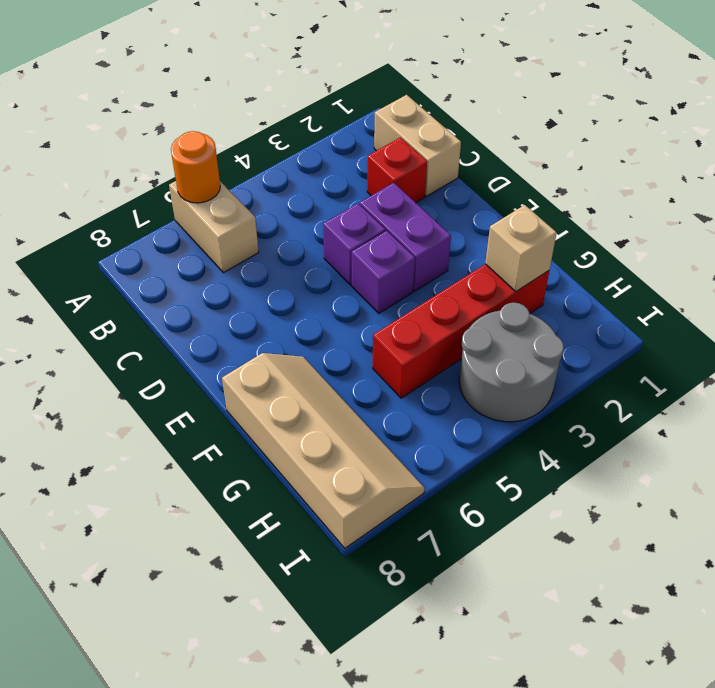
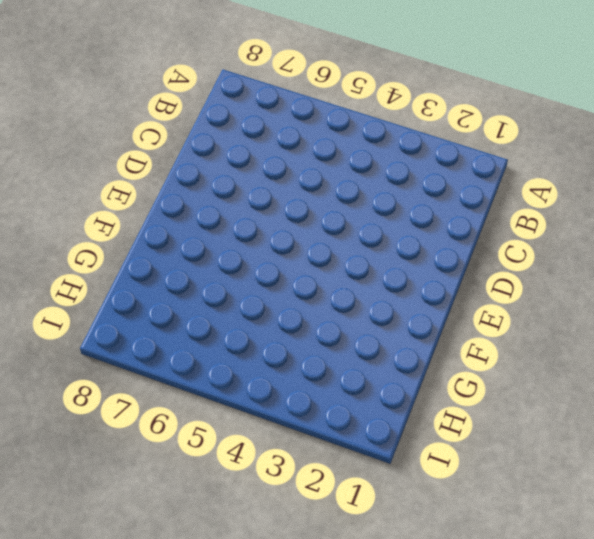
none -> tan brick A6:B6 level 1
none -> tan brick B1:C1 level 1

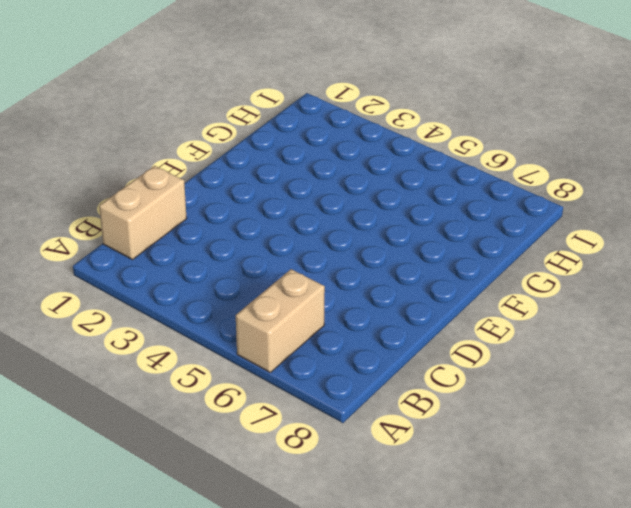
none -> red brick C2 level 1
none -> purple brick D3:E3 level 1

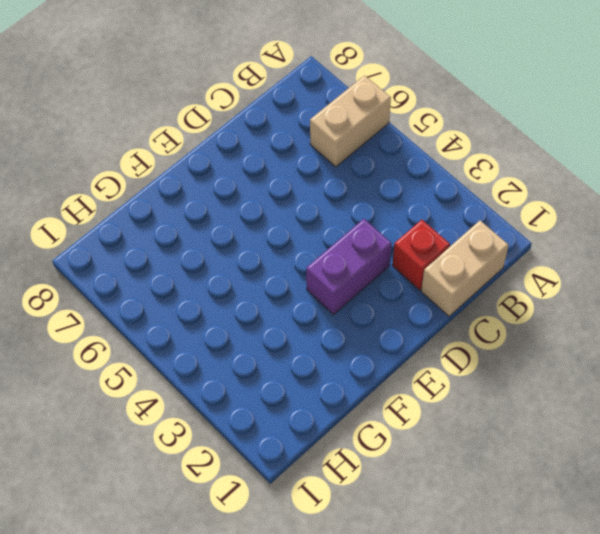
none -> purple brick D4 level 1
none -> purple brick E4 level 1

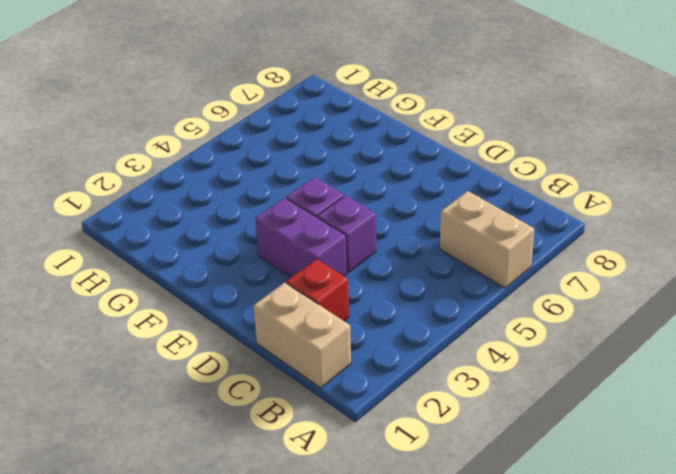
none -> tan slope F7:I8 level 1 top 8
none -> red brick G2:G5 level 1

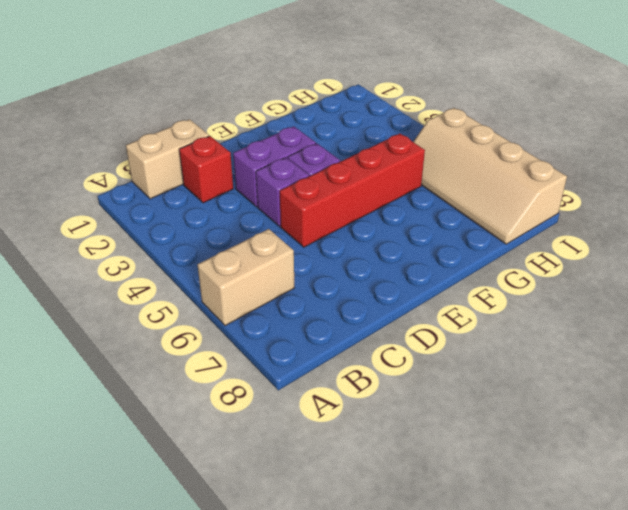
red brick D5:G5 level 1 -> red brick G2:G5 level 1
tan slope H5:I8 level 1 top I -> tan slope F7:I8 level 1 top 8
none -> grey round brick H3:I4 level 1
none -> orange round brick A6 level 2

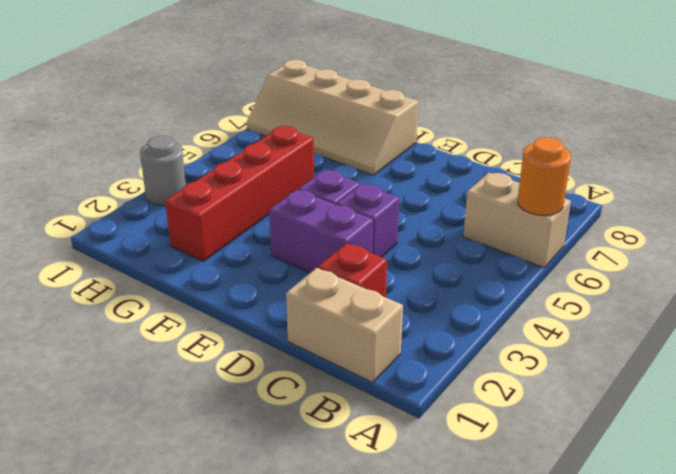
grey round brick I3 level 1 -> grey round brick H3:I4 level 1
none -> tan brick G2 level 2

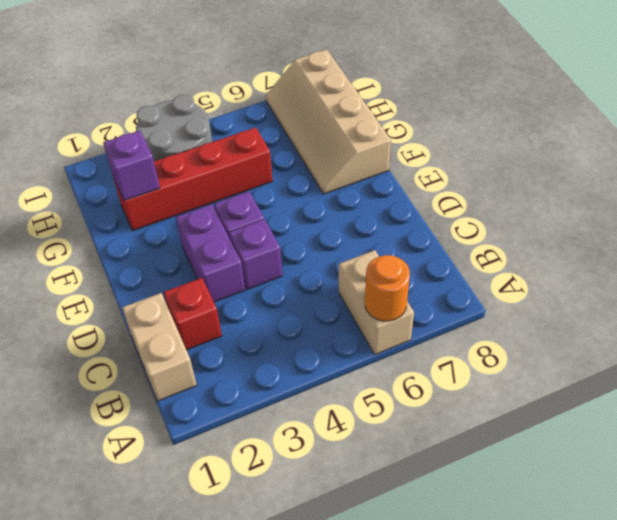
purple brick G2 level 2 -> tan brick G2 level 2

